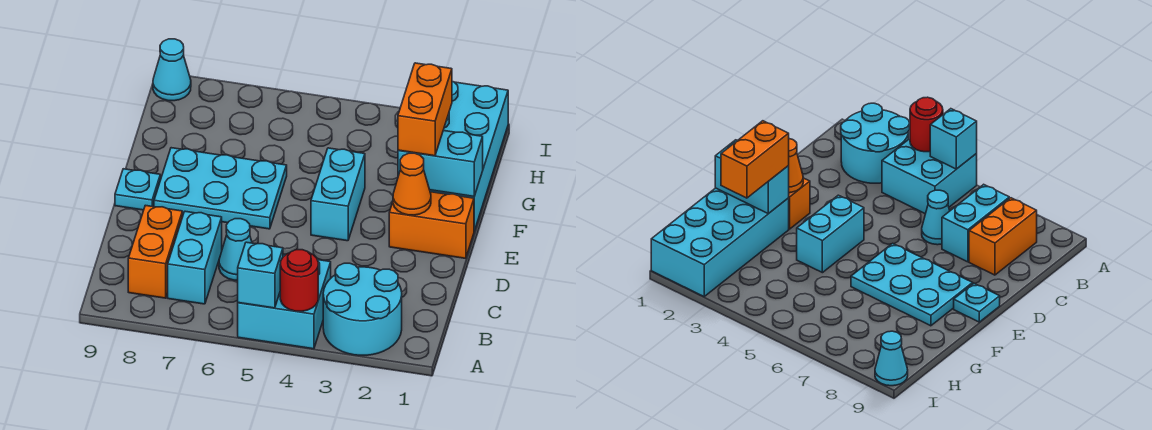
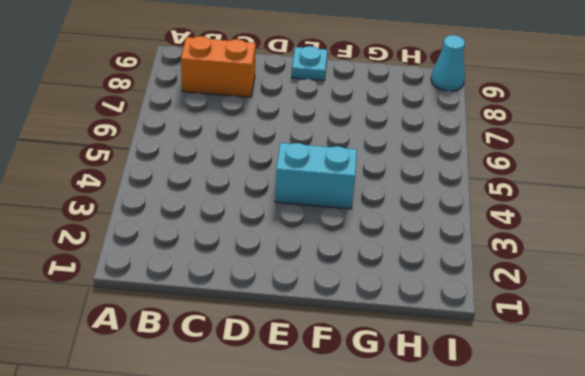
none -> cyan round brick A2:B3 level 1
none -> cyan brick A4:B5 level 1
none -> cyan brick B7:C7 level 1

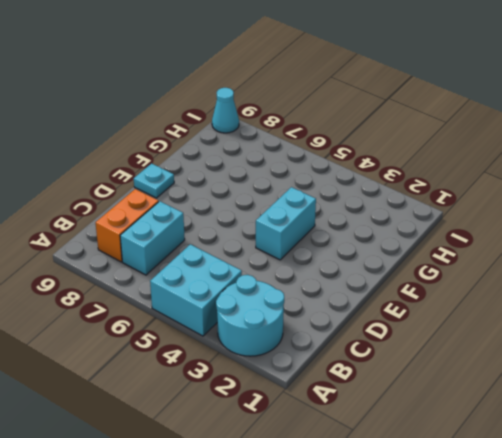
none -> cyan cone C6 level 1
none -> orange brick E1:E2 level 1
none -> cyan plate E6:F8 level 1

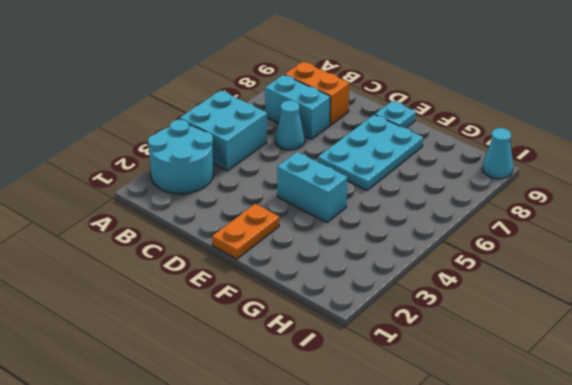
orange plate E1:E2 level 1 -> orange brick E1:E2 level 1
none -> cyan brick F1:I2 level 1
none -> red round brick A4 level 2
none -> cyan brick A5 level 2

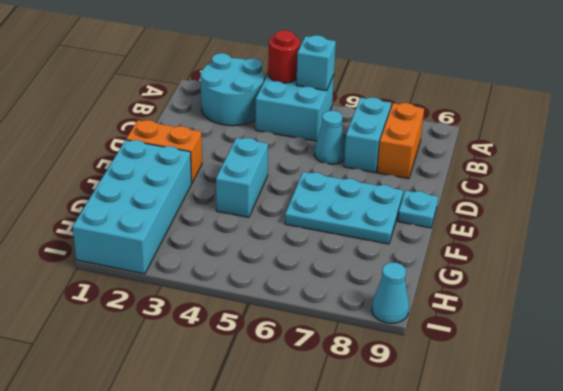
none -> orange cone E2 level 2
none -> cyan brick F1:F2 level 2
none -> orange brick F2:G2 level 3

